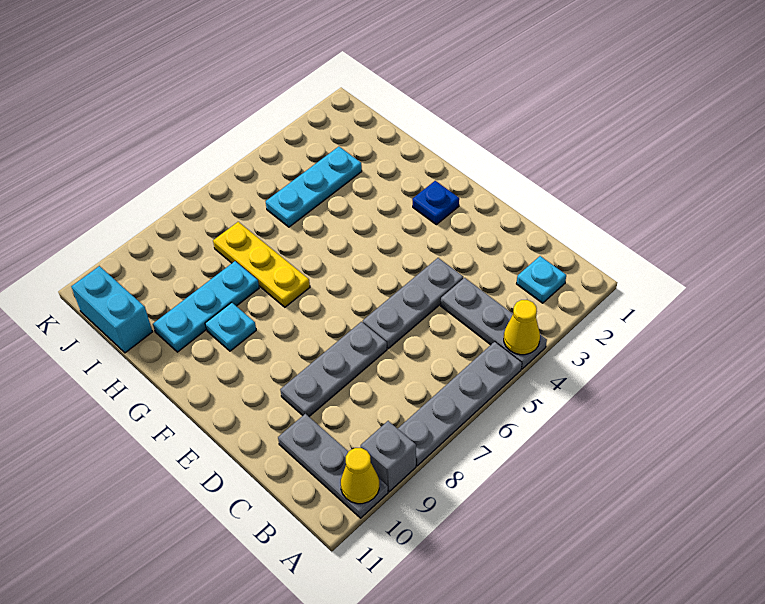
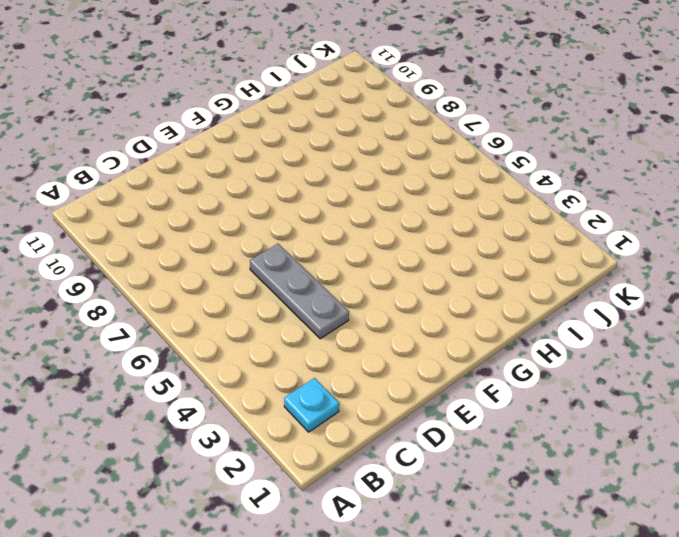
none -> grey plate A4:C4 level 1
none -> grey plate A5:A8 level 1
none -> grey brick A9 level 1

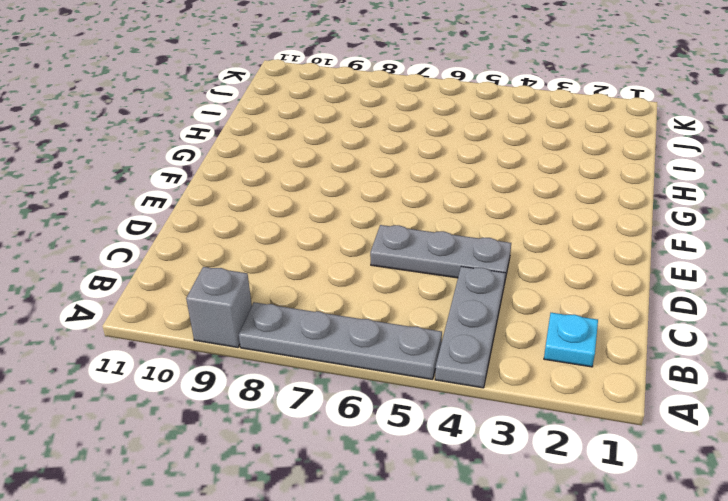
none -> grey plate A10:C10 level 1
none -> grey plate D7:D9 level 1
none -> blue plate F2 level 1

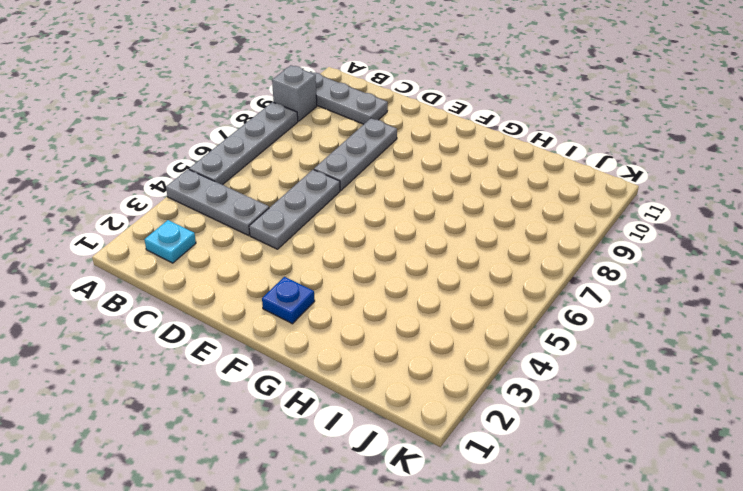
none -> yellow plate G7:I7 level 1
none -> cyan plate G9 level 1
none -> cyan plate H8:H10 level 1

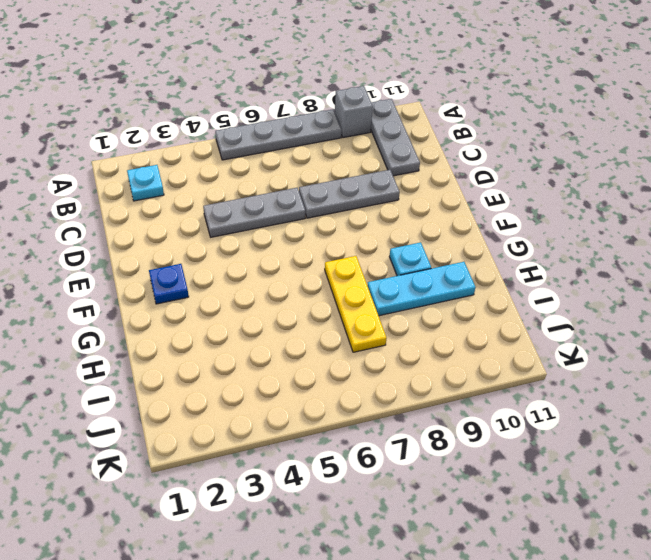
none -> grey plate A4:C4 level 1
none -> cyan plate I3:I5 level 1
none -> cyan brick I11:J11 level 1

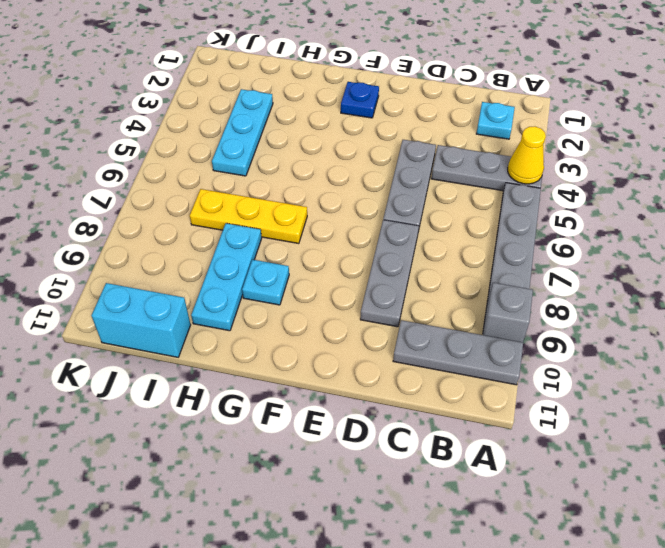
none -> yellow cone A10 level 2

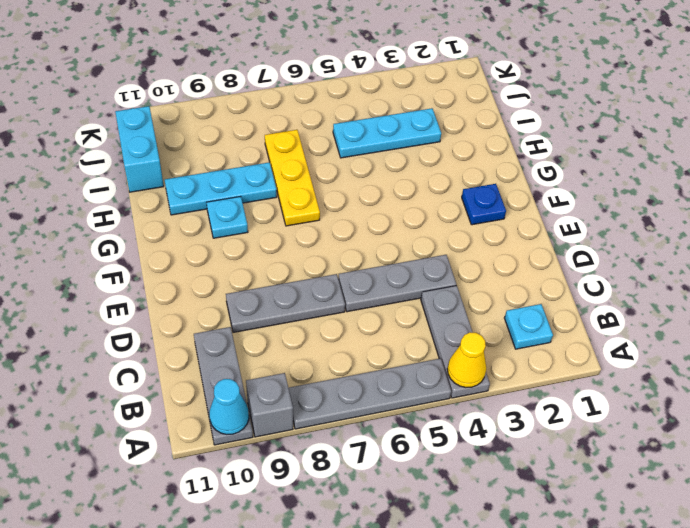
cyan cone A10 level 2 -> yellow cone A10 level 2

